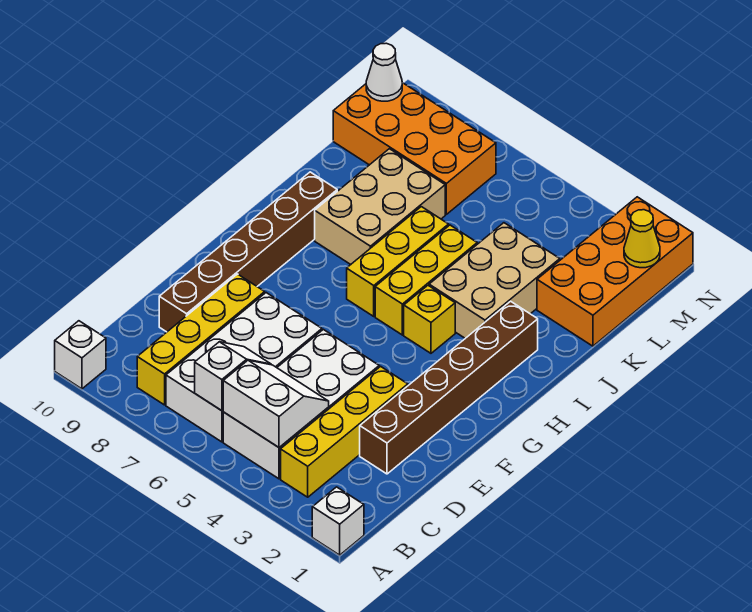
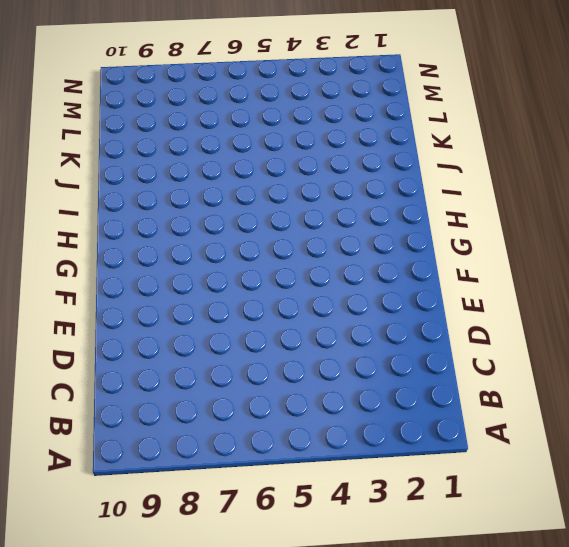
none -> white brick A1 level 1
none -> white brick A10 level 1
none -> yellow brick B3:E3 level 1

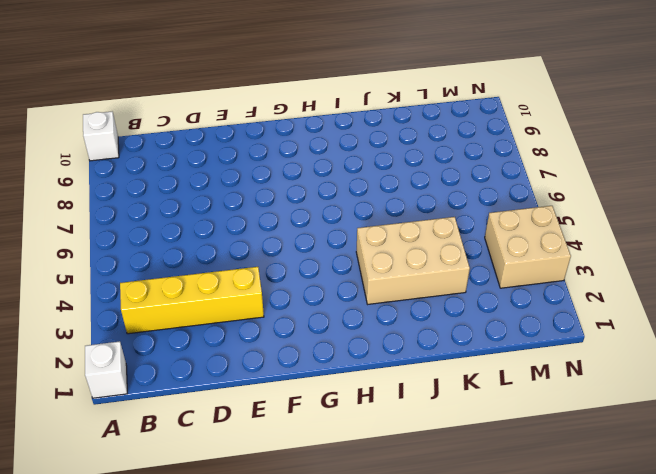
tan brick M3:N4 level 1 -> none
none -> white brick B4:E5 level 1
none -> white brick B6:E7 level 1
none -> yellow brick B8:E8 level 1

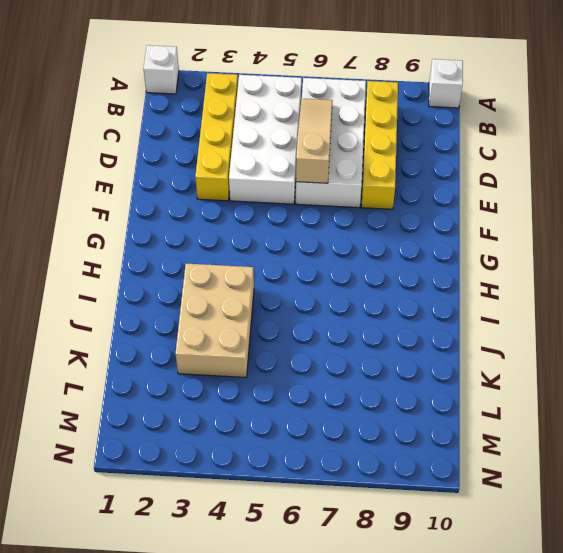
tan slope C6:E6 level 2 top E -> white slope B6:C6 level 2 top B
none -> brown brick D2:I2 level 1
none -> brown brick D9:I9 level 1
none -> yellow brick H4 level 1

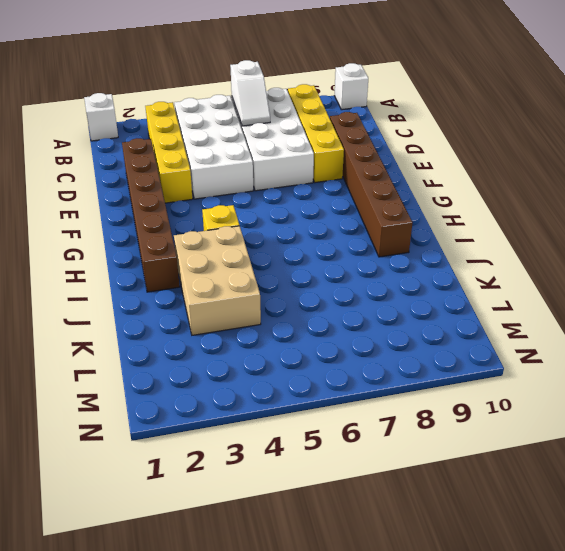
none -> yellow brick H5:J5 level 1
none -> yellow brick H6:J6 level 1
none -> tan brick I7:K8 level 1

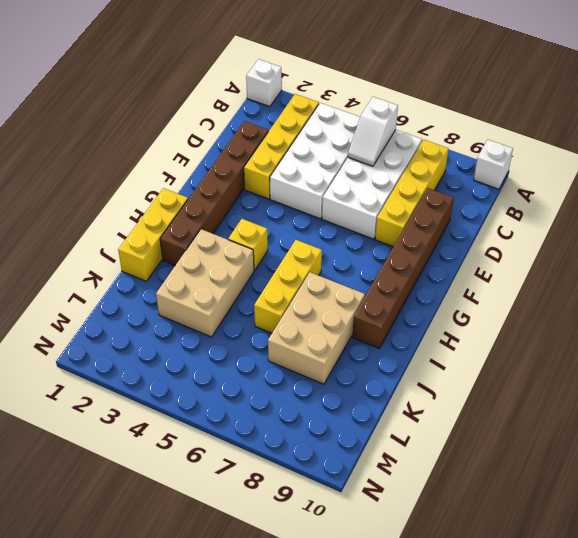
yellow brick H1:J1 level 1 -> yellow brick H5:J5 level 1
none -> orange brick K1:N2 level 1
none -> orange brick L7:M10 level 1
none -> white slope B4:C5 level 2 top B

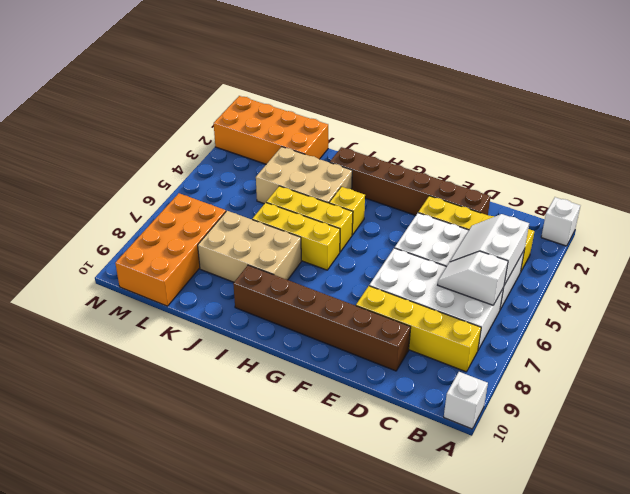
none -> yellow cone M1 level 2
none -> white cone M10 level 2

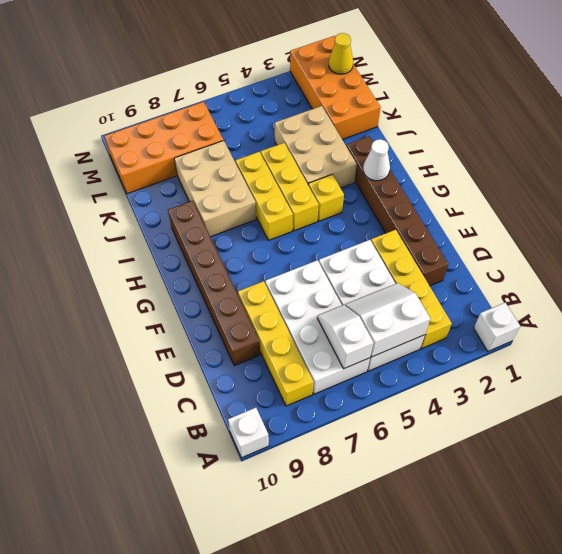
white cone H2 level 2 -> white cone M10 level 2

